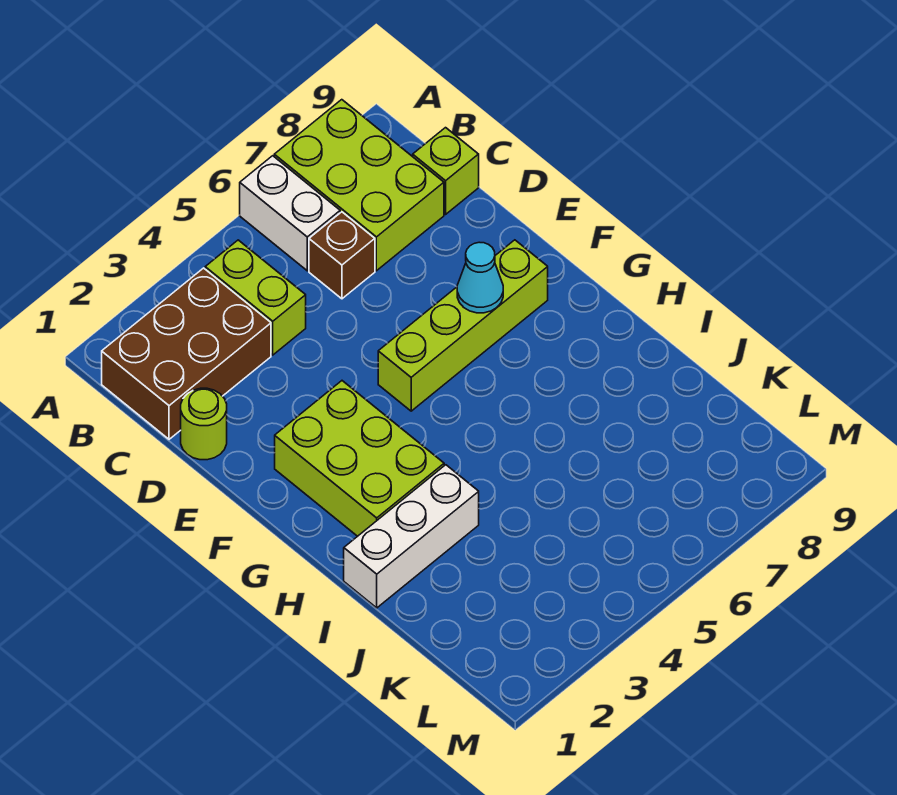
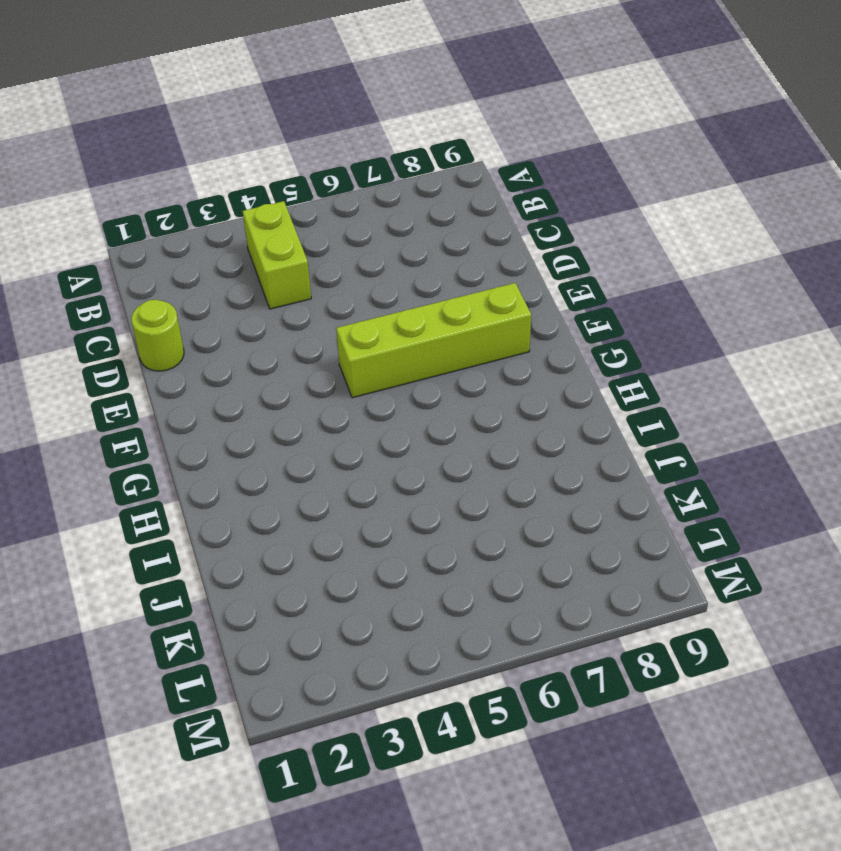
none -> white brick A6:B6 level 1
none -> lime brick A7:C8 level 1

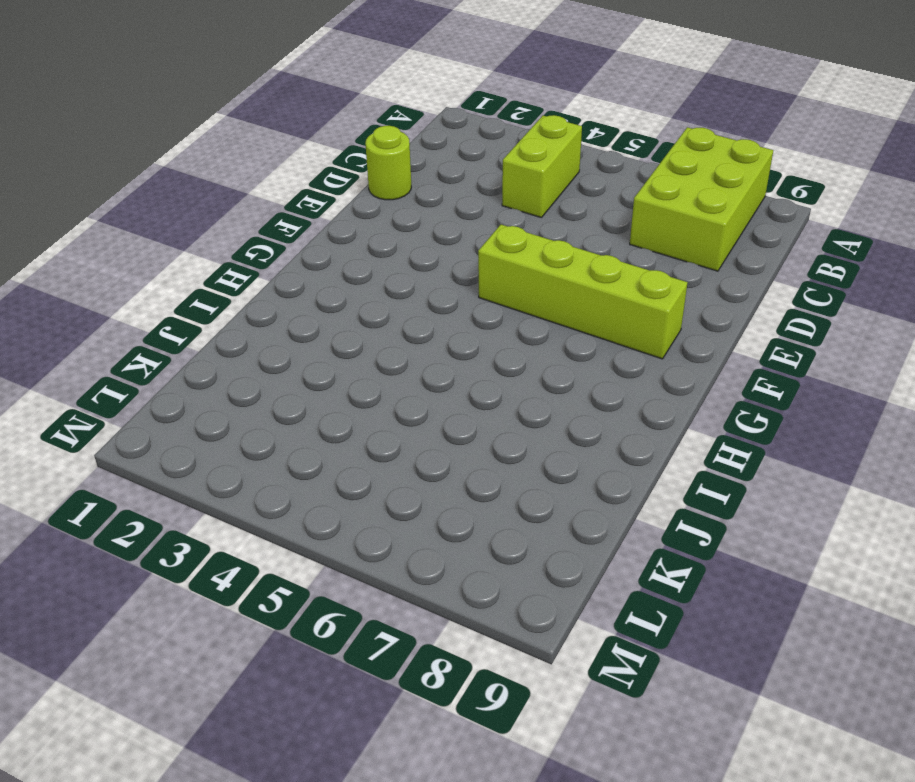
none -> white brick A6:B6 level 1
none -> brown brick B1:C3 level 1

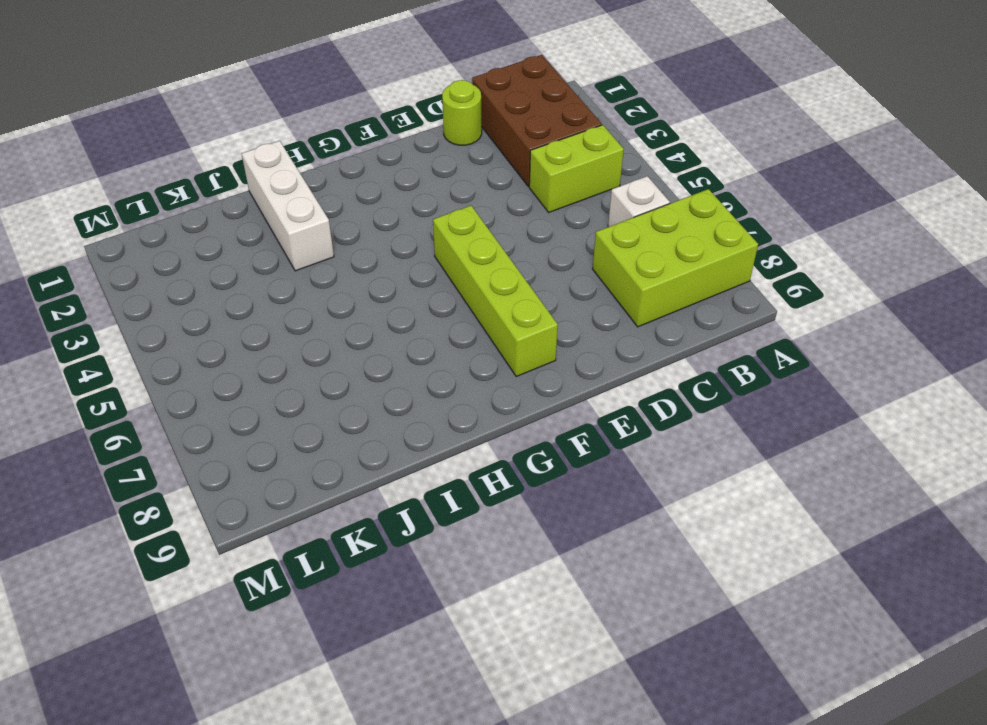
white brick B6 level 1 -> white brick A6:B6 level 1
none -> brown brick C6 level 1
none -> lime brick C9 level 1

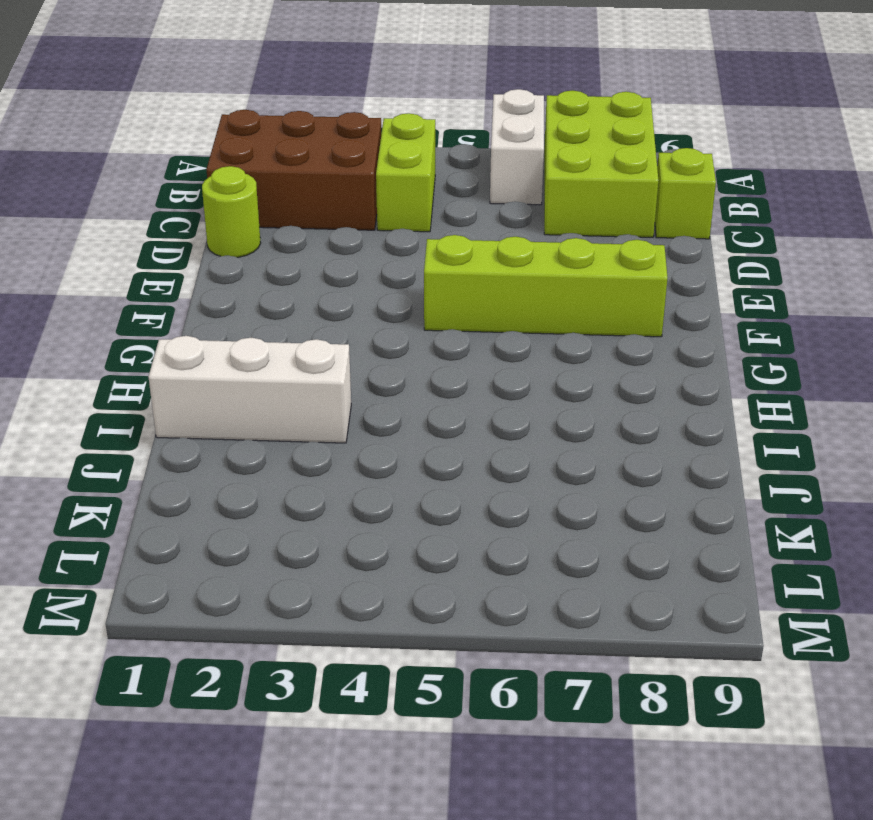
none -> brown brick C6 level 1
none -> lime brick F2:H3 level 1

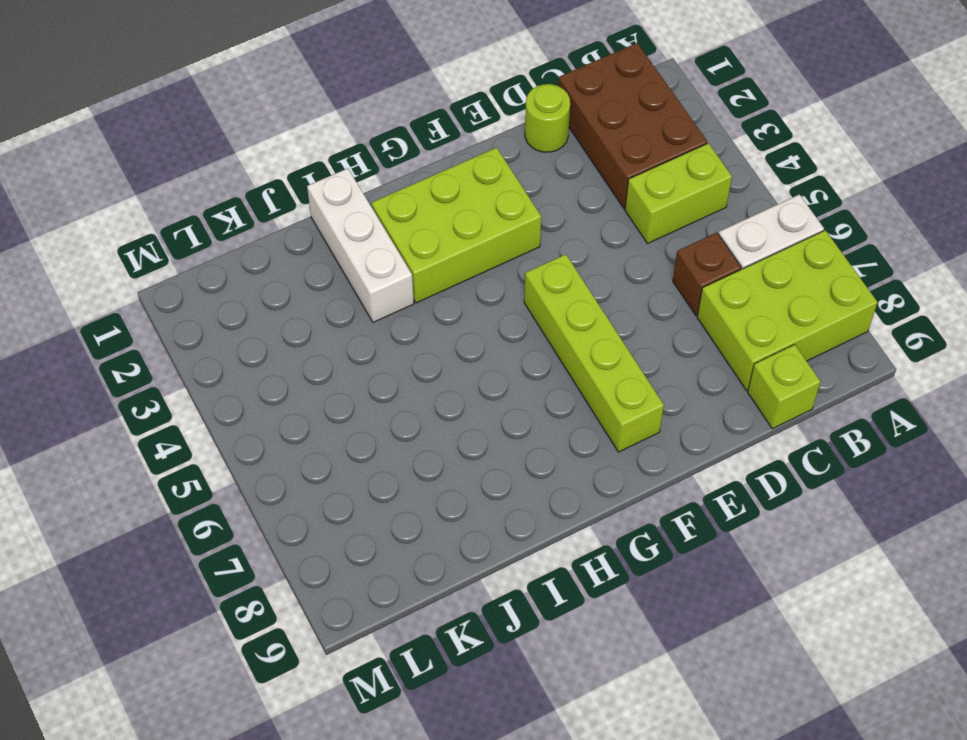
none -> cyan cone F7 level 2

